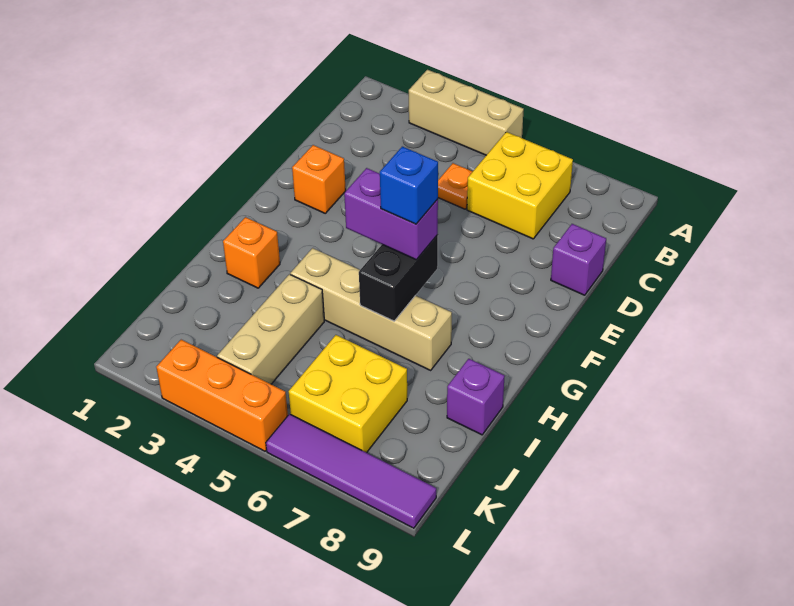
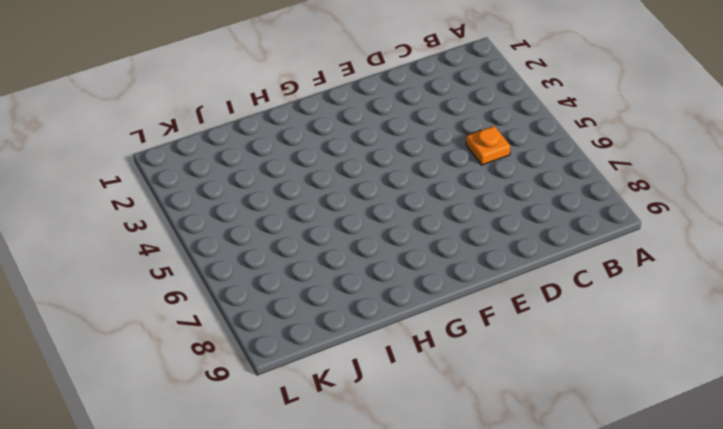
none -> tan brick A3:A5 level 1
none -> yellow brick B6:C7 level 1
none -> purple brick D9 level 1

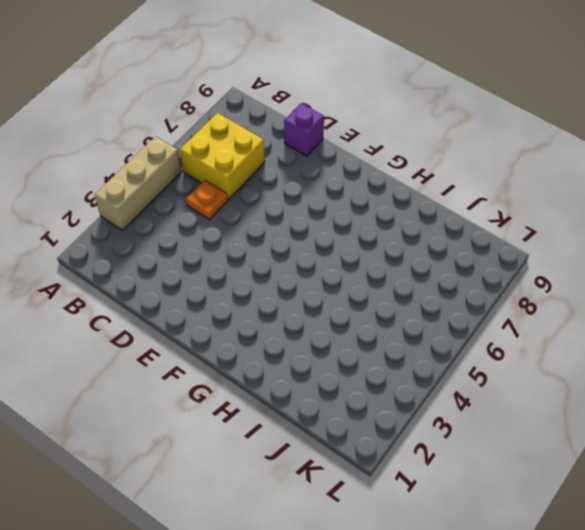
none -> orange brick E2 level 1
none -> orange brick H2 level 1
none -> tan brick H4:H7 level 1

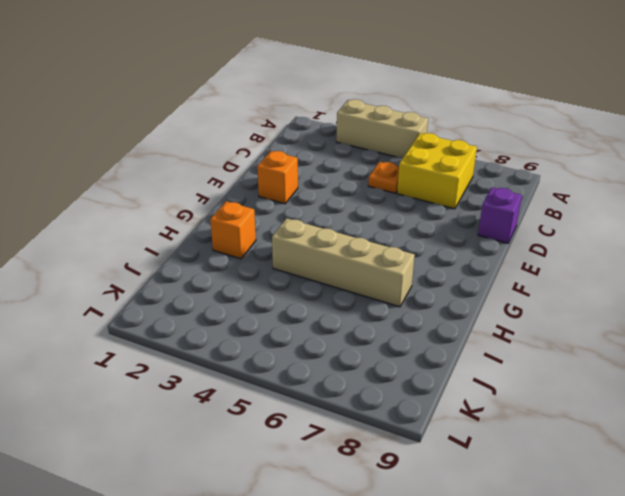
none -> tan brick I4:K4 level 1
none -> purple brick I9 level 1
none -> yellow brick J6:K7 level 1

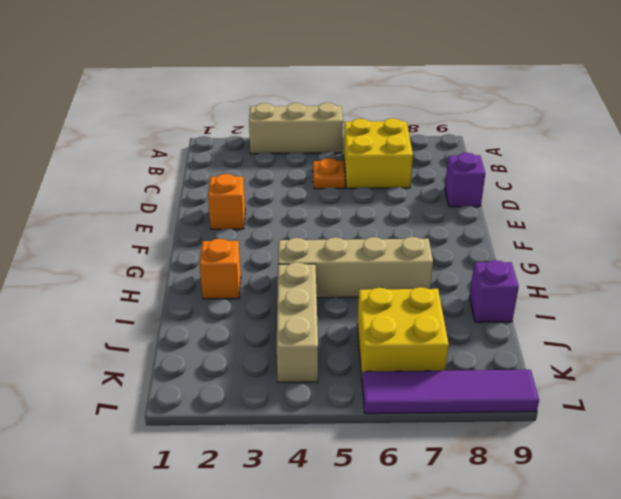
none -> orange brick L3:L5 level 1
none -> black brick G6:H6 level 2
none -> purple brick G5:G6 level 3

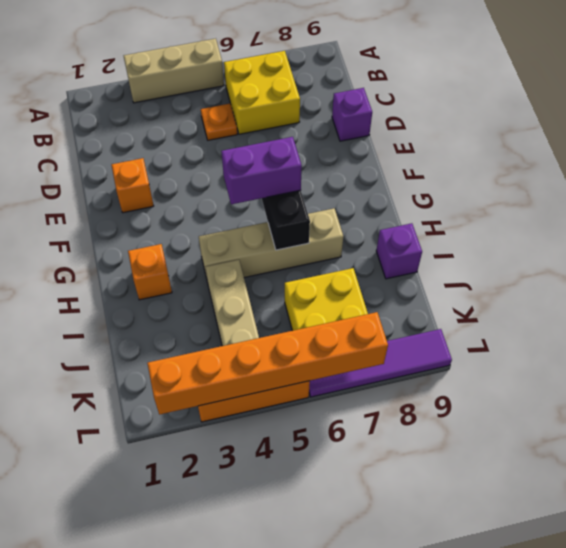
orange brick L2:L7 level 2 -> none
none -> blue brick G6 level 4

